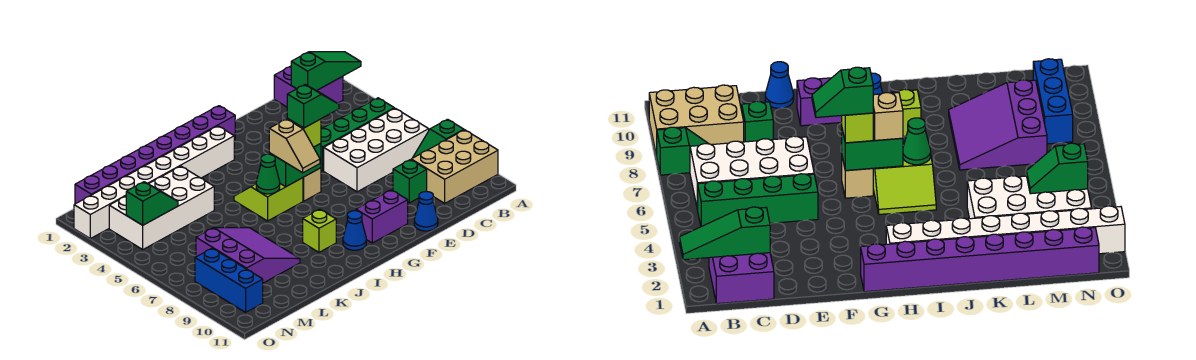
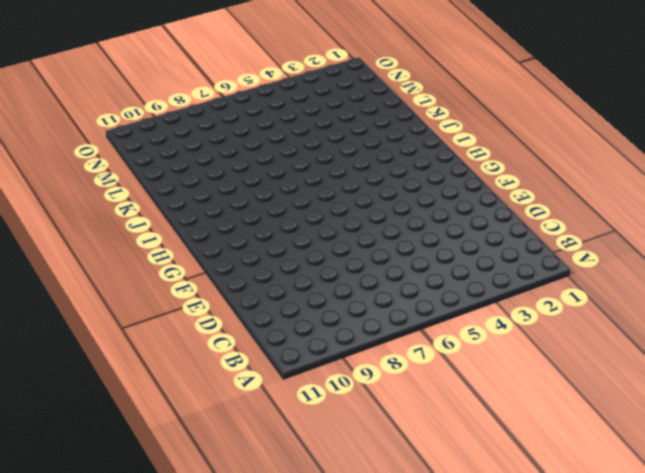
none -> green slope A8:B8 level 1 top A
none -> tan brick A9:C10 level 1
none -> purple brick B1:C2 level 1

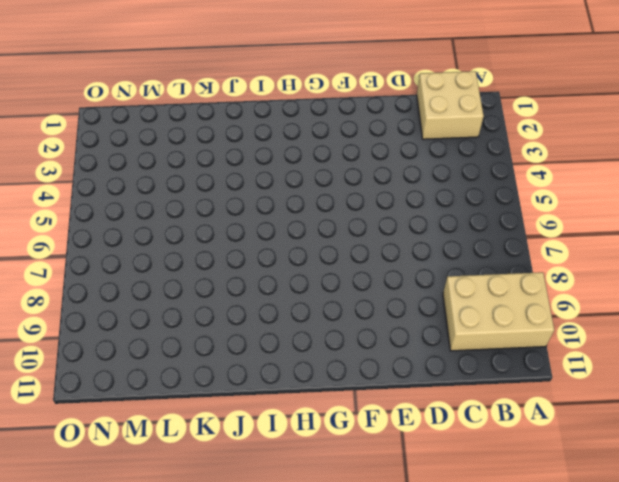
tan brick B1:C2 level 1 -> purple brick B1:C2 level 1
none -> green slope A8:B8 level 1 top A
none -> green brick B5:E5 level 1
none -> white brick B6:E7 level 1

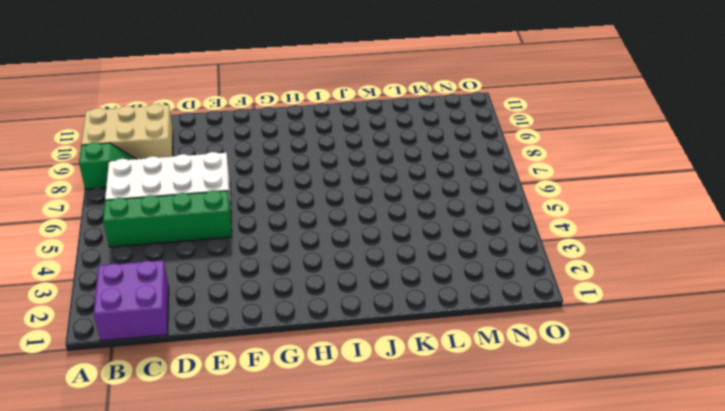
none -> green brick D9 level 1
none -> blue cone E11 level 1
none -> purple brick F10:G10 level 1

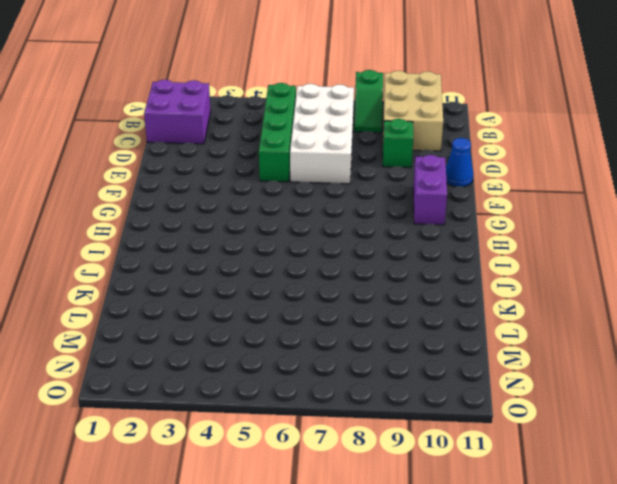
none -> purple brick G1:N1 level 1
none -> tan brick G6 level 1
none -> white brick H2:O2 level 1

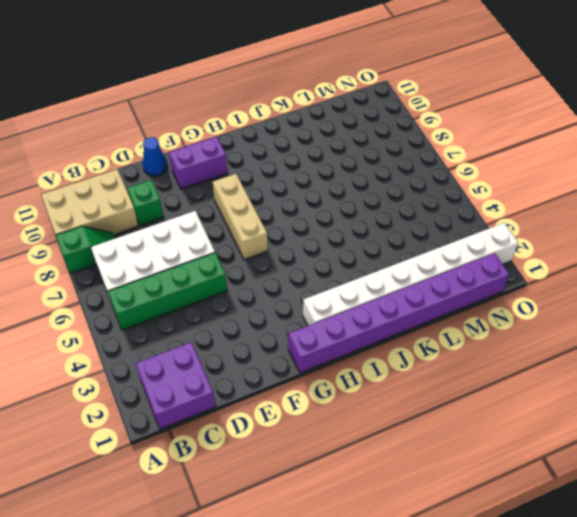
tan brick G6:G8 level 1 -> tan brick G6 level 1
none -> lime slope H5:I6 level 1 top 6
none -> blue cone H10 level 1
none -> lime brick I9 level 1

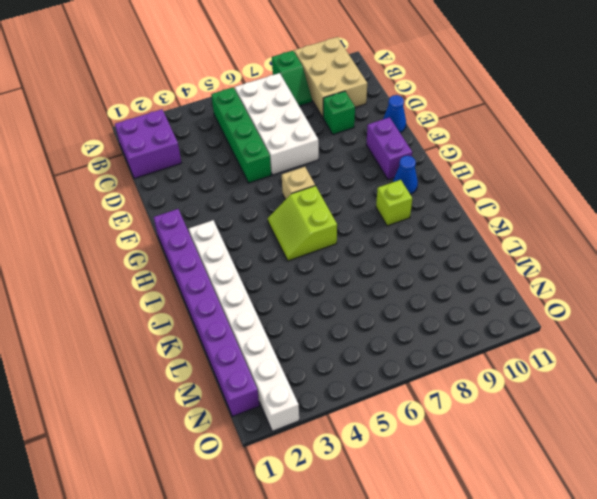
none -> white brick K3:N4 level 1
none -> purple slope K7:M9 level 1 top M
none -> blue brick N8:N10 level 1

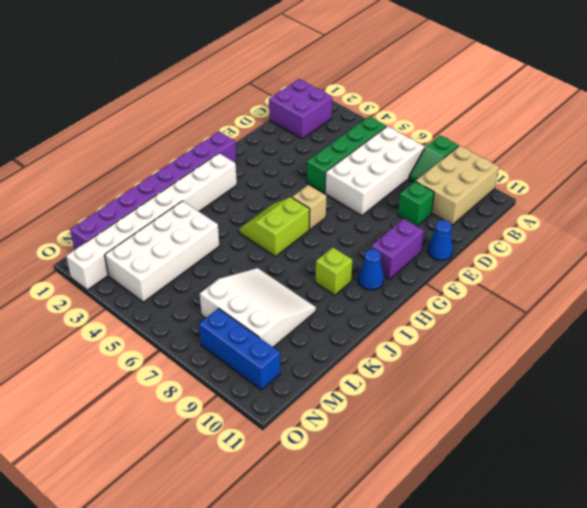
white slope K7:M9 level 1 top M -> purple slope K7:M9 level 1 top M
none -> green slope A2:C2 level 2 top C
none -> green brick G6:H6 level 2
none -> green cone I6 level 2

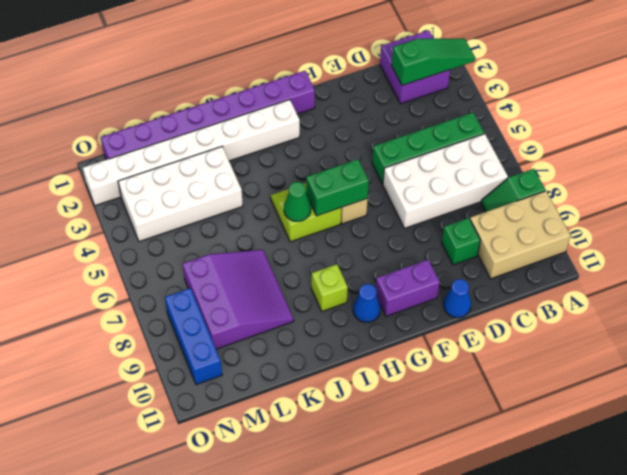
none -> green slope M4:N4 level 2 top N
none -> lime brick G6 level 3
none -> tan slope H6:H7 level 3 top 6

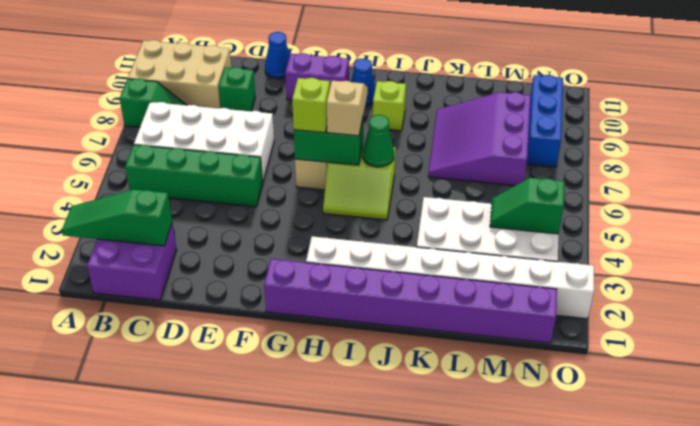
none -> green slope F6:G6 level 4 top G

